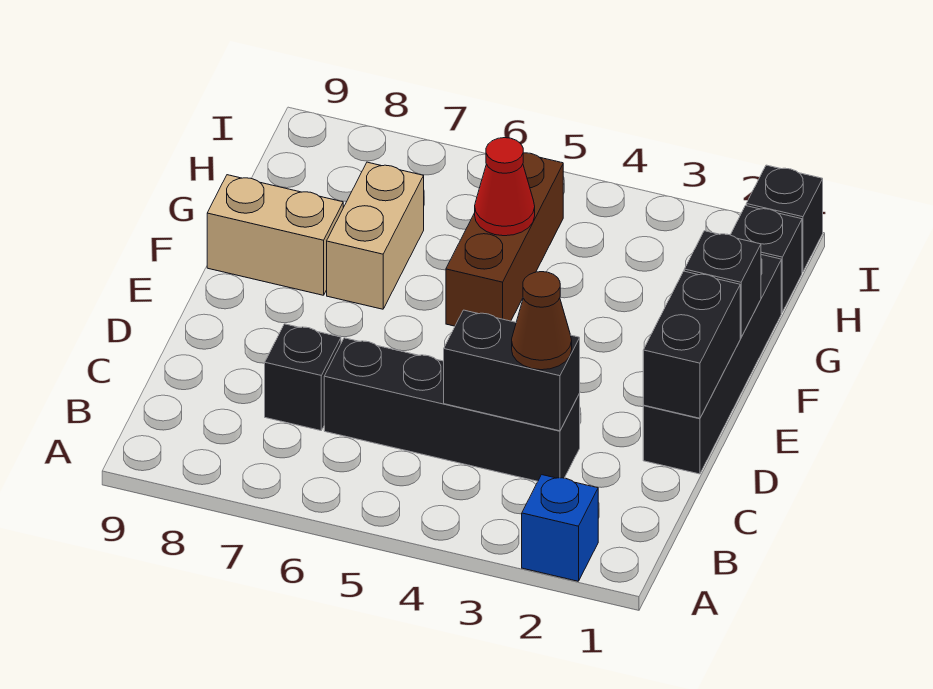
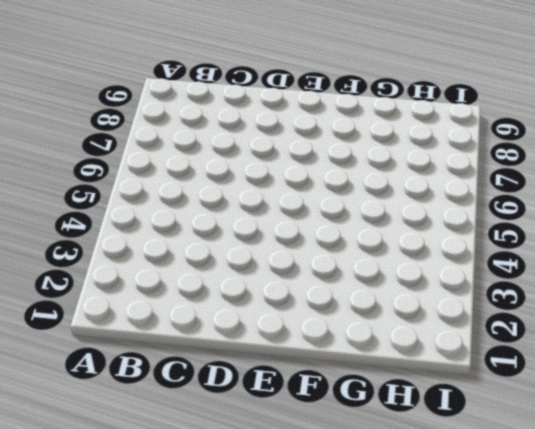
none -> blue brick A2 level 1
none -> black brick C3:C6 level 1
none -> black brick C7 level 1

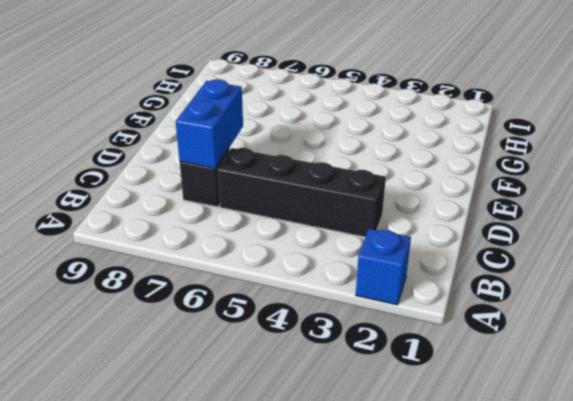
blue brick C7:D7 level 2 -> none
none -> black brick D1:G1 level 1
none -> brown brick F5:H5 level 1
none -> tan brick F7:G7 level 1

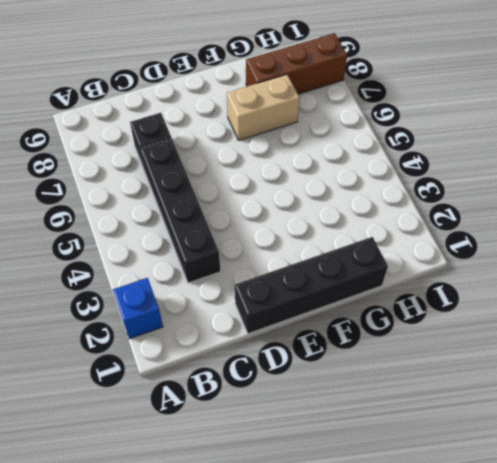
brown brick G8:I8 level 1 -> brown brick F5:H5 level 1
none -> tan brick F8:F9 level 1
none -> black brick H1 level 1
none -> black brick I1 level 1

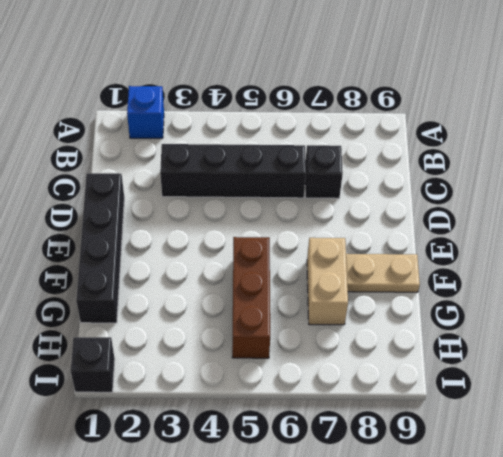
tan plate F8:F9 level 1 -> tan brick F8:F9 level 1
none -> black brick H1 level 1
none -> black brick C3:C4 level 2
none -> black brick D1:E1 level 2

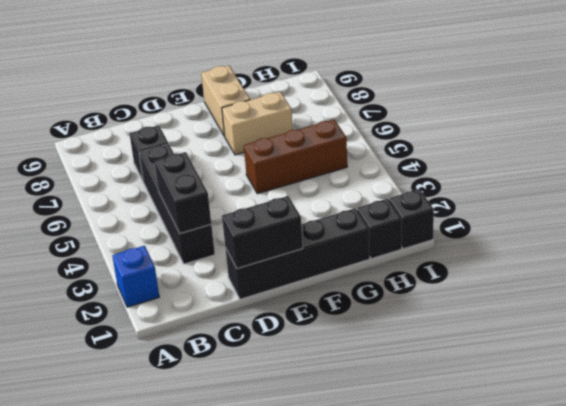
none -> black brick F1 level 2
none -> red cone G5 level 2
none -> brown cone C3 level 3

